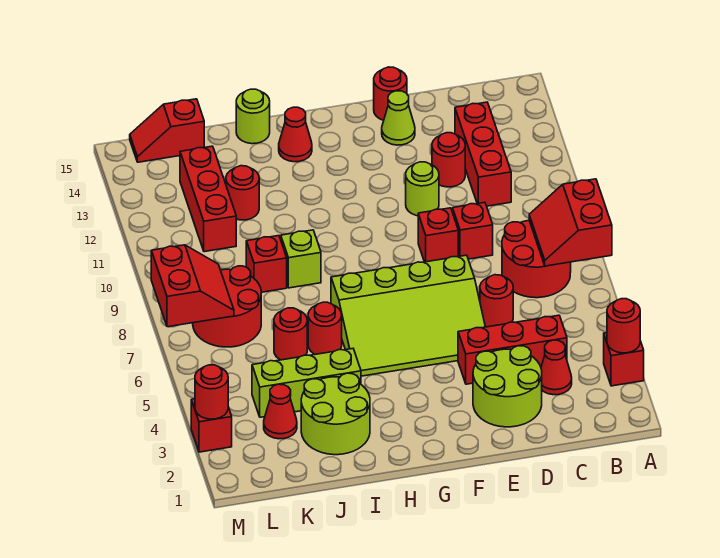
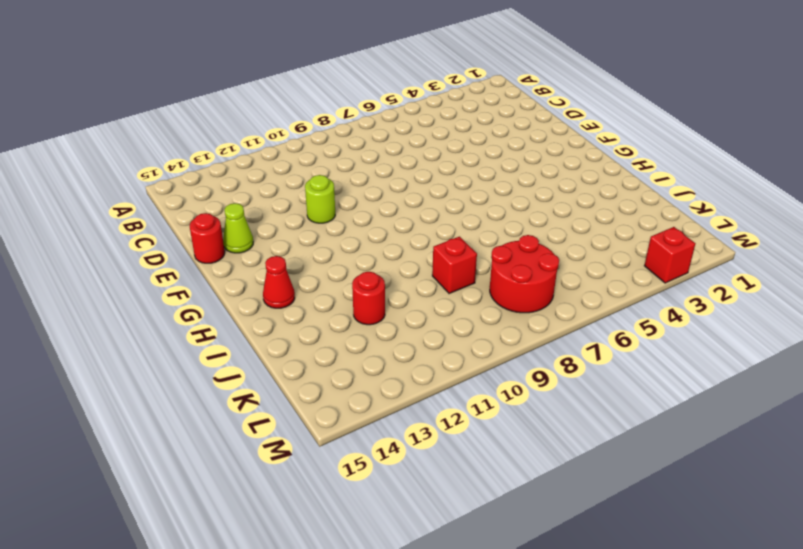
none -> red brick A3 level 1
none -> red round brick B7:C8 level 1
none -> red cone C3 level 1
none -> red brick C4:E4 level 1

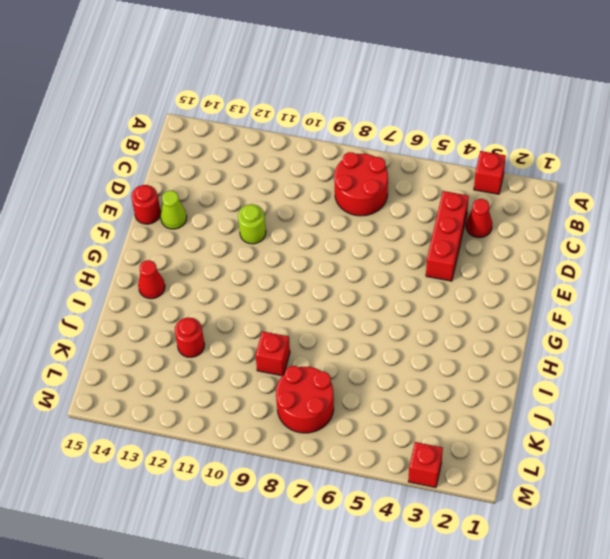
none -> red brick C11:C13 level 1
none -> lime round brick D2:E3 level 1
none -> red round brick D6 level 1
none -> red brick D9 level 1

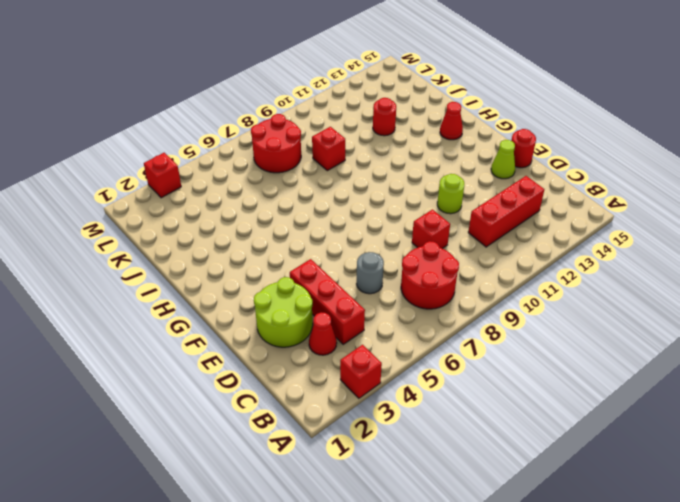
grey round brick D6 level 1 -> red round brick D6 level 1
none -> red round brick D12 level 1
none -> lime slope E5:H7 level 1 top 7
none -> red brick E9 level 1
none -> lime round brick I2:J3 level 1

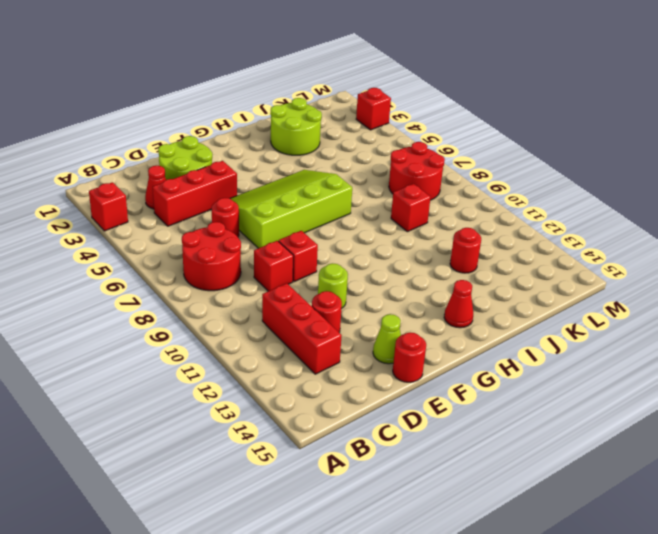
none -> lime brick I4:K4 level 1
none -> red round brick I6 level 1
none -> lime brick I9 level 1
none -> lime round brick I15 level 1

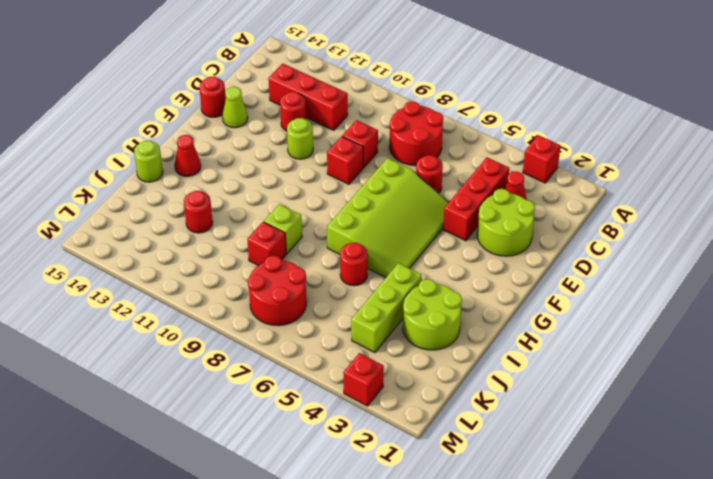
none -> red round brick J6 level 1
none -> red cone K3 level 1
none -> red brick K11:K13 level 1
none -> red slope K15:L15 level 1 top K

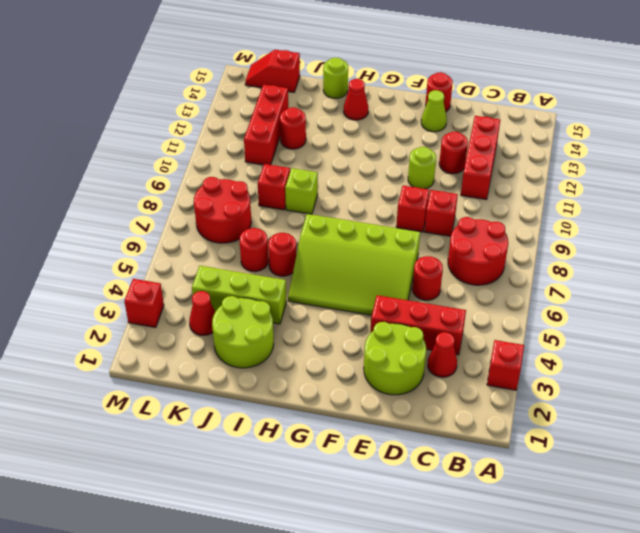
none -> red round brick A3 level 2
none -> red slope A7:B8 level 2 top A
none -> red slope L7:M8 level 2 top M
none -> red round brick M3 level 2

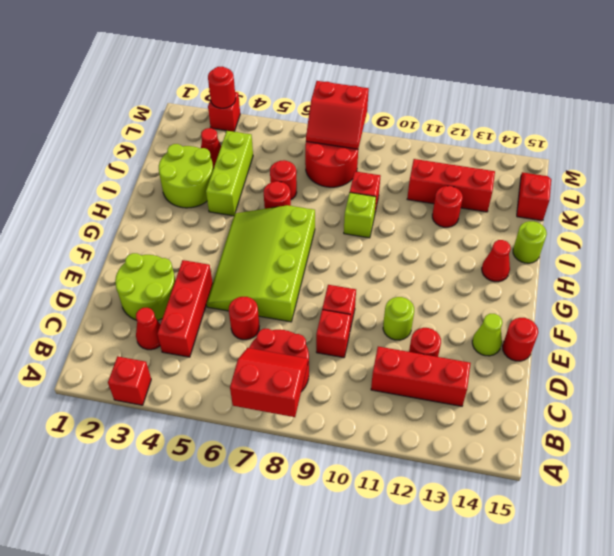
none -> red round brick A3 level 2

